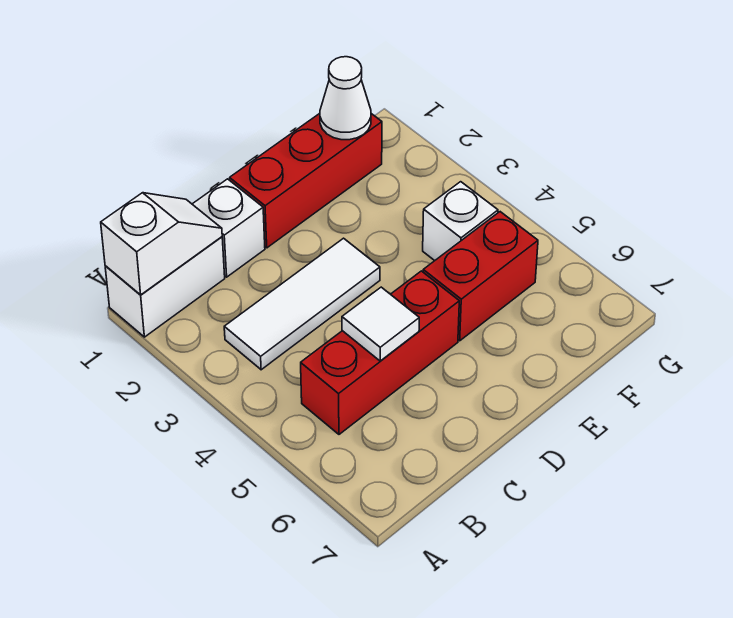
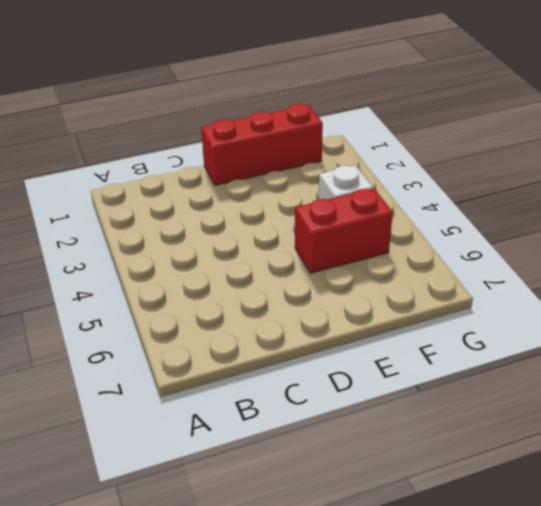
none -> white brick A1:B1 level 1
none -> white tile B3:D3 level 1

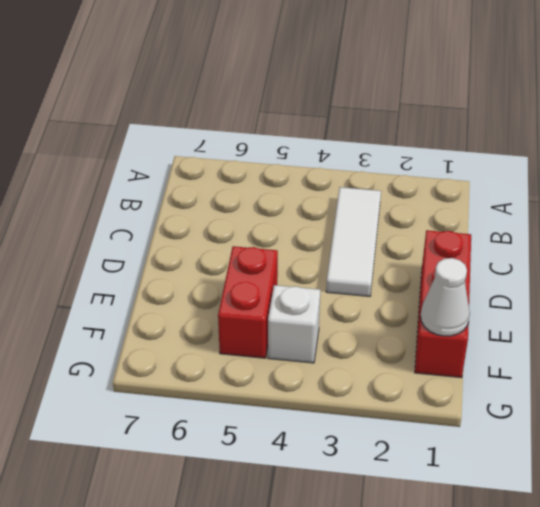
none -> white brick A1:B1 level 1
none -> red brick B5:D5 level 1

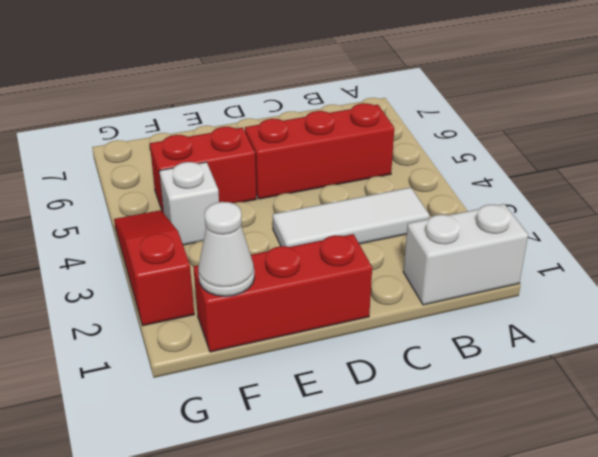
red slope G2:G4 level 1 top 2 -> none
none -> white brick C1 level 1
none -> white slope A1:B1 level 2 top A

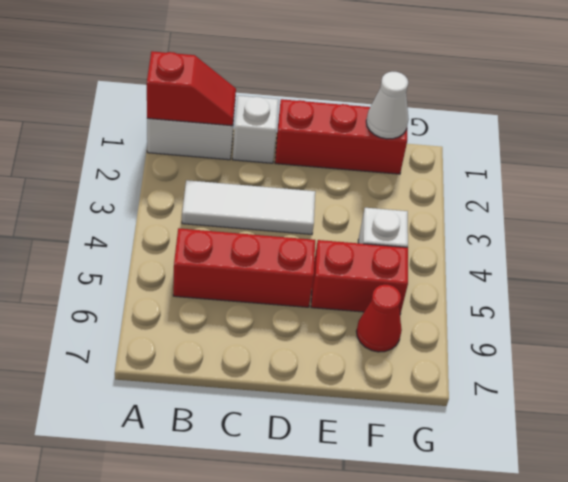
red slope A1:B1 level 2 top A -> white slope A1:B1 level 2 top A
red cone F6 level 1 -> none
none -> white tile C5 level 2

